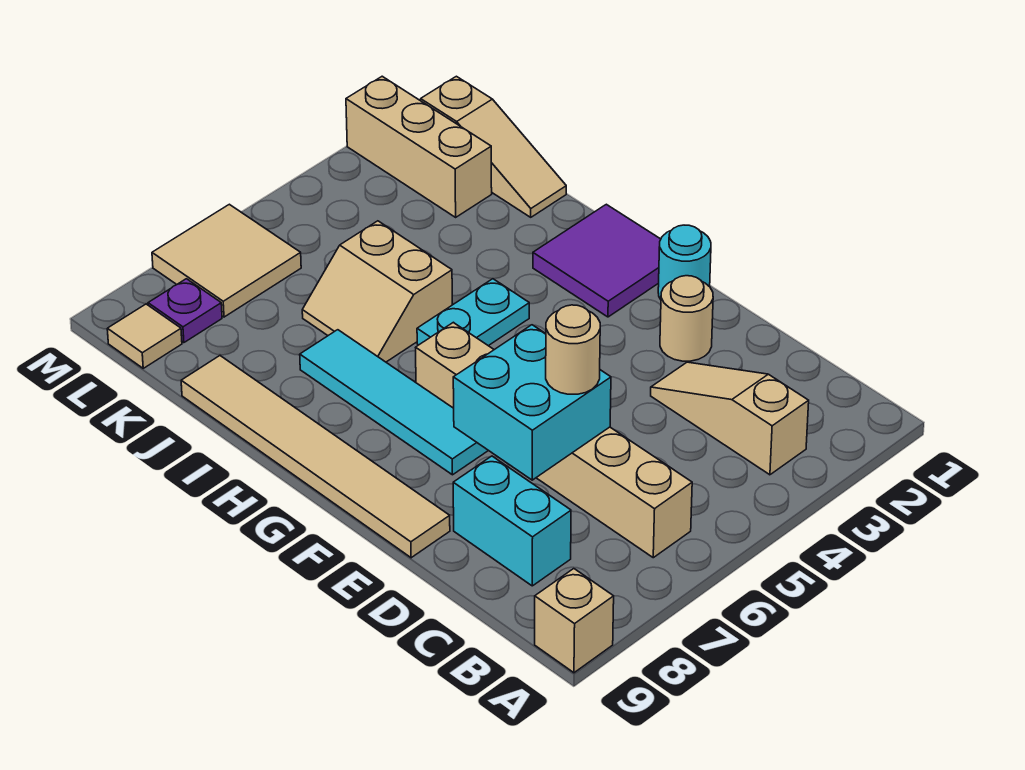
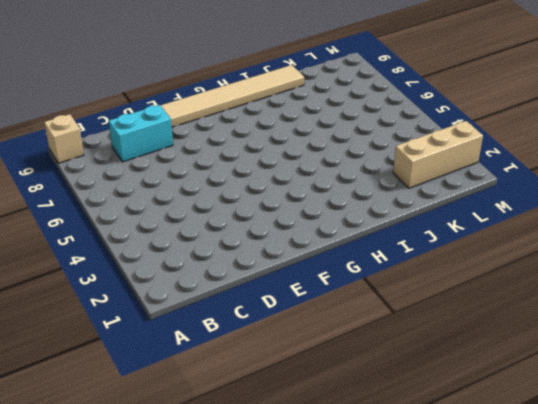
none -> tan slope B3:D3 level 1 top B
none -> tan brick B6:G6 level 1
none -> tan round brick E2 level 1

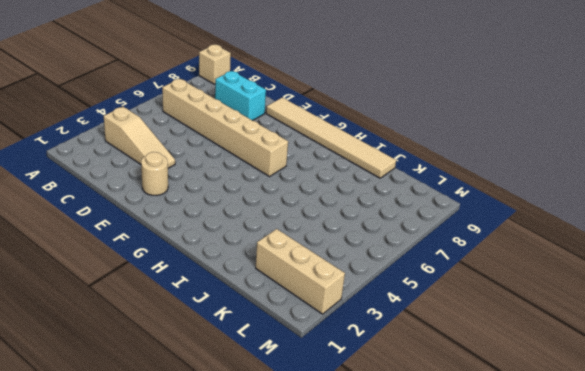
none -> cyan round brick F1 level 1
none -> cyan tile F7:I7 level 1
none -> purple tile G1:H2 level 1

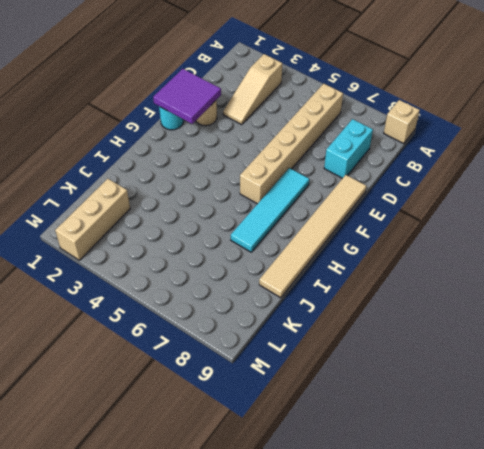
purple tile E1:F2 level 2 -> purple tile G1:H2 level 1
none -> cyan plate H4:H5 level 1
none -> tan slope I5:J6 level 1 top 5
none -> tan slope J1:L1 level 1 top L

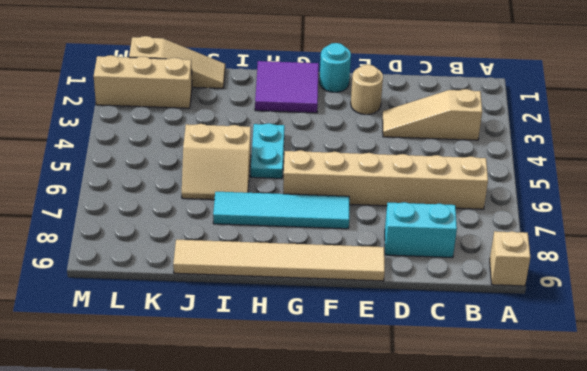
none -> tan tile L6:M7 level 1
none -> purple plate L8 level 1
none -> tan tile L9 level 1

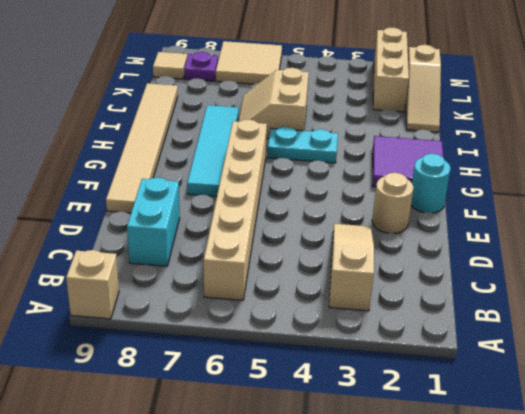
none -> cyan brick D6:E7 level 2
none -> tan round brick D6 level 3

